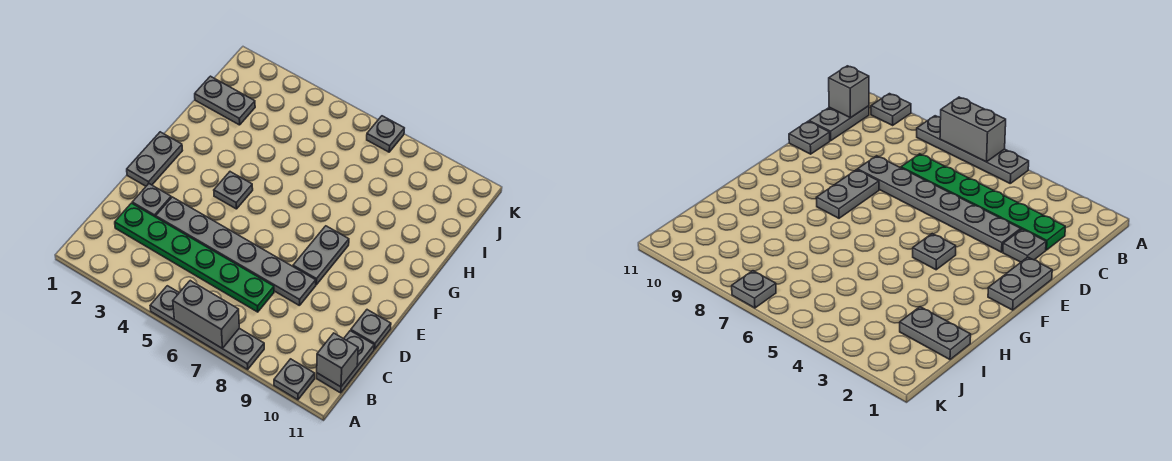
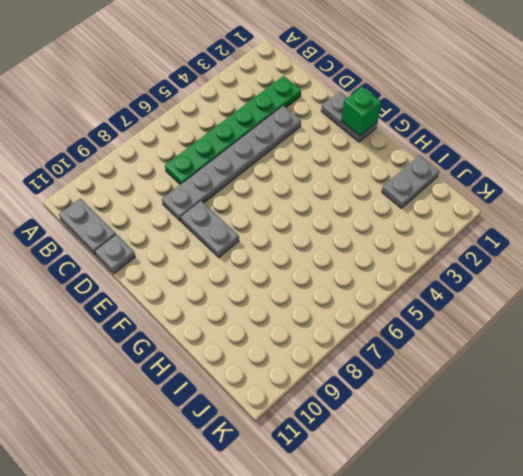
green brick F1 level 2 -> none
none -> grey plate A5:A8 level 1
none -> grey plate A10 level 1
none -> grey plate D2 level 1

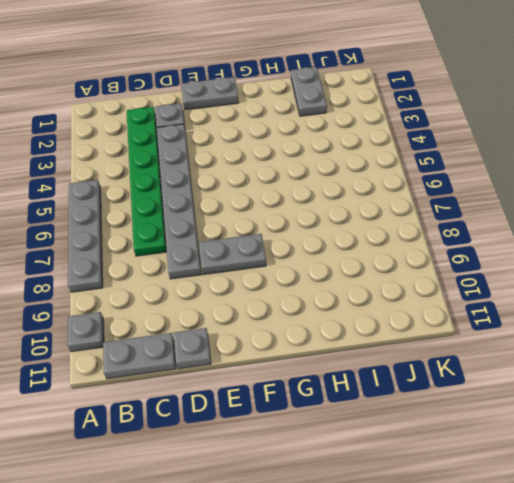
none -> grey plate F4 level 1
none -> grey plate K7 level 1
none -> grey brick A6:A7 level 2

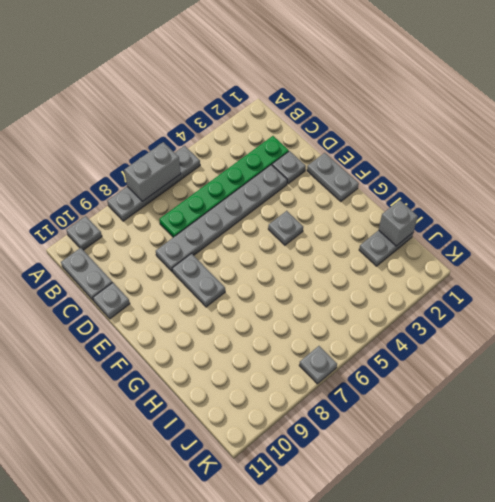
grey brick I1 level 2 -> grey brick B11 level 2

